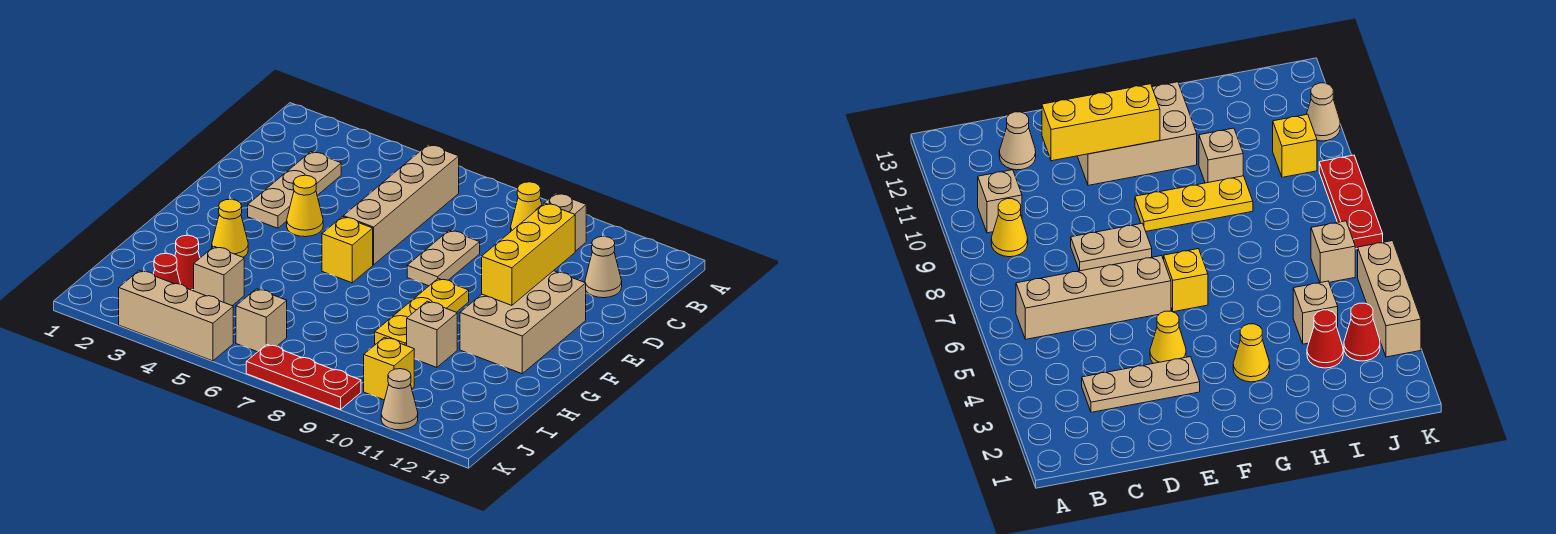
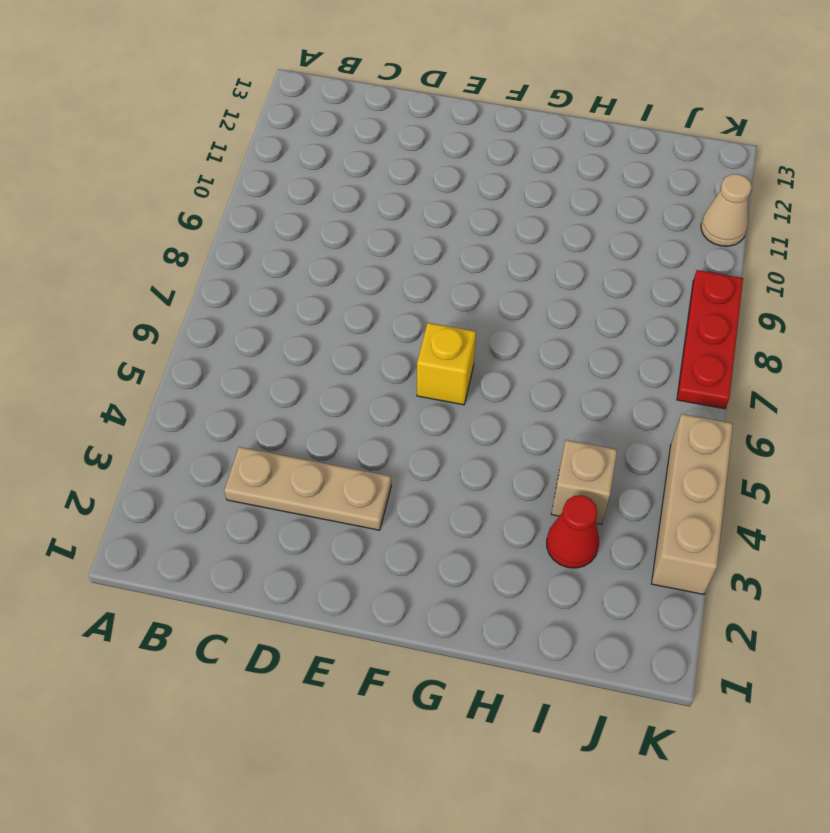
none -> tan brick B6:E6 level 1
none -> yellow cone B9 level 1
none -> tan brick B10 level 1

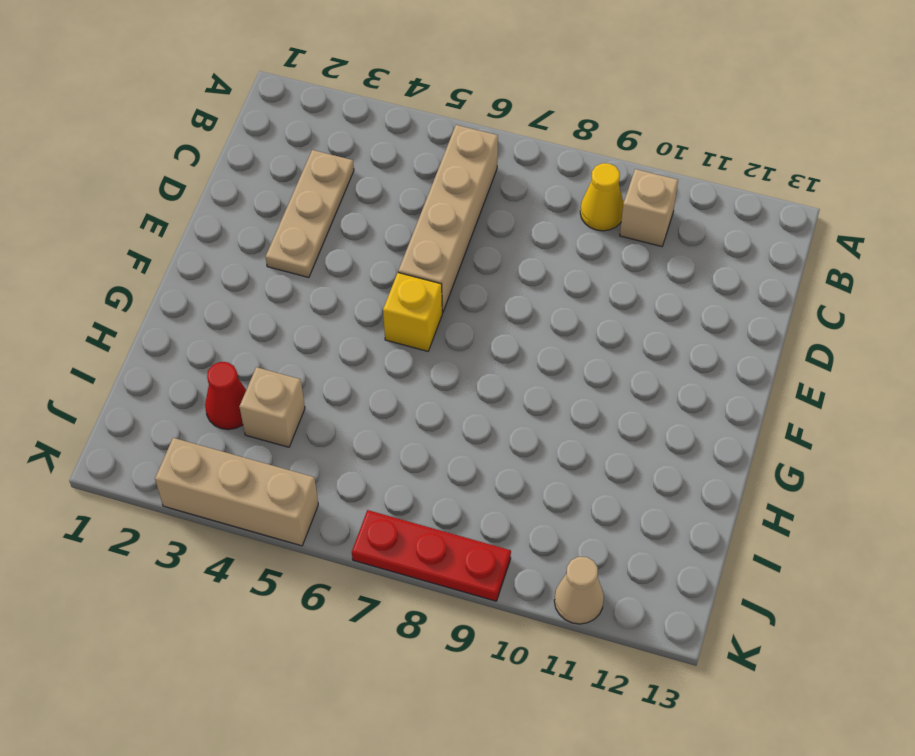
none -> tan cone C12 level 1
none -> tan plate D8:E8 level 1
none -> yellow cone E4 level 1

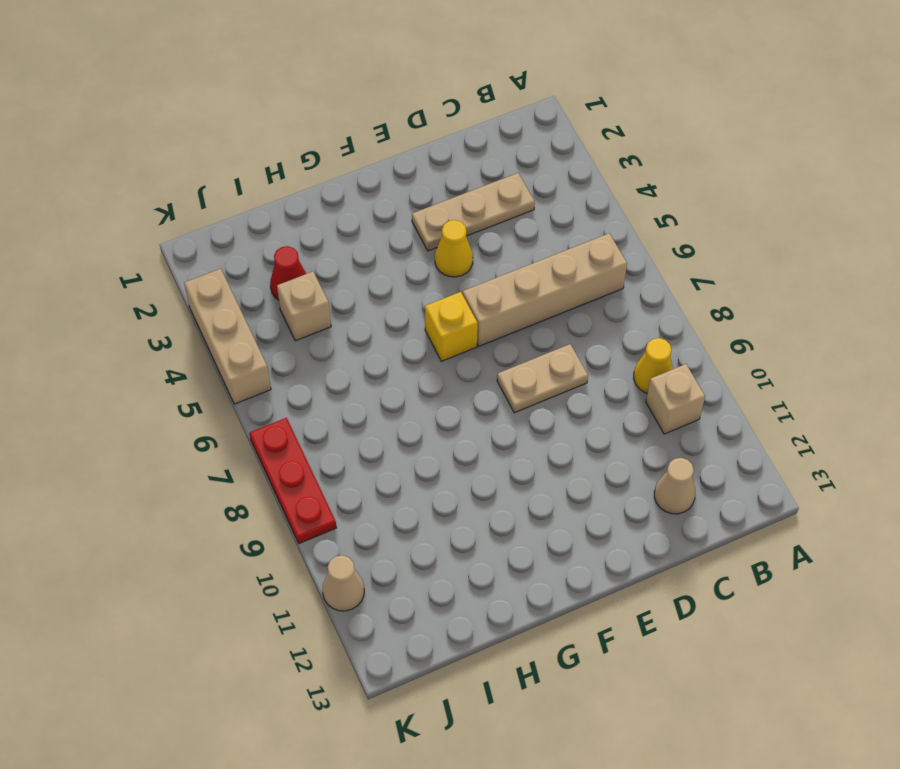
none -> tan brick E11:G12 level 1
none -> yellow plate F9:H9 level 1
none -> yellow cone G3 level 1

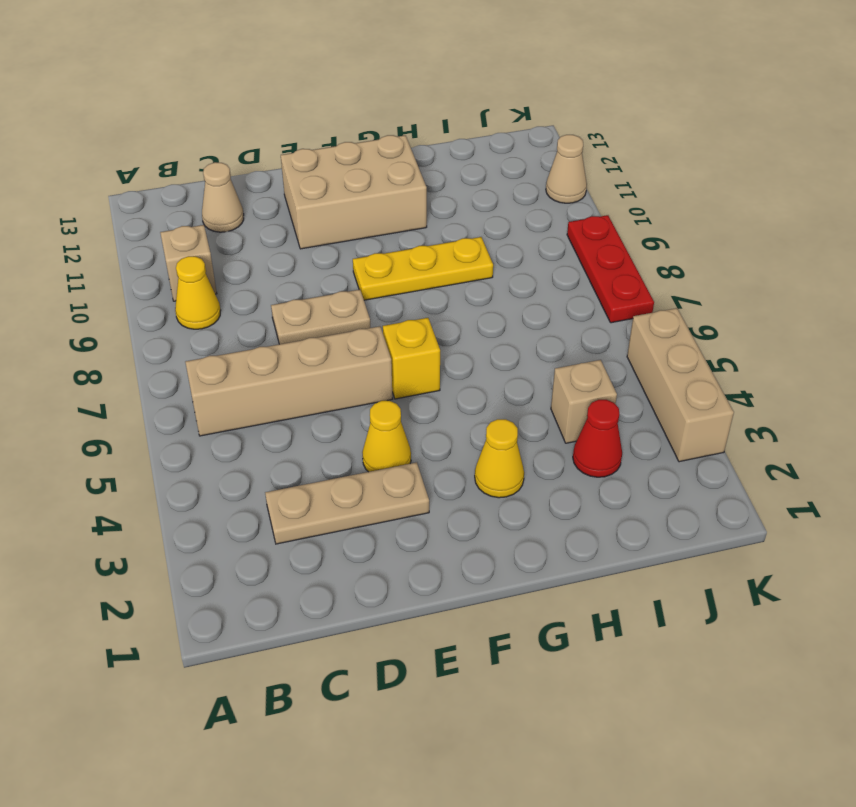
none -> tan brick H10 level 1
none -> red cone J3 level 1
none -> tan brick J6 level 1

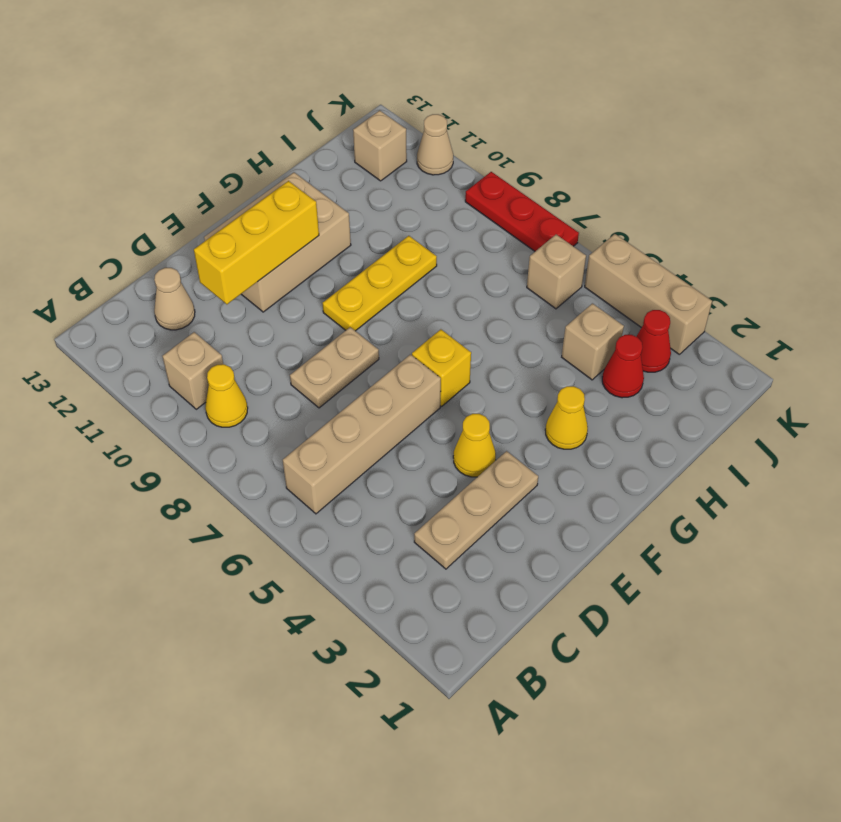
tan brick J12 level 1 -> tan brick H10 level 1
none -> yellow brick J10 level 1

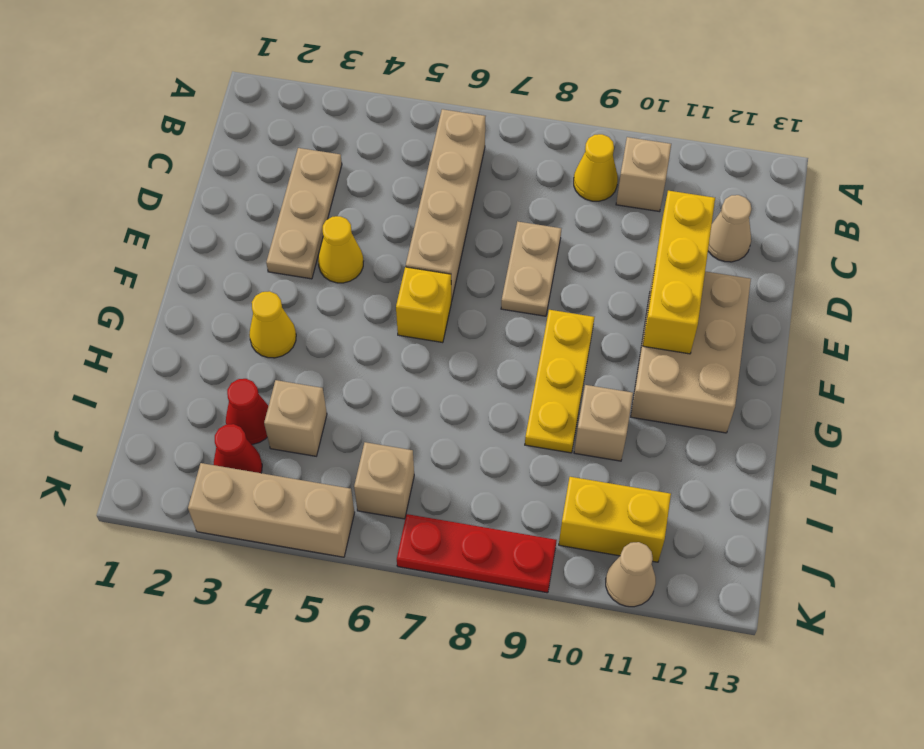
yellow brick J10:J11 level 1 -> yellow brick J10 level 1

